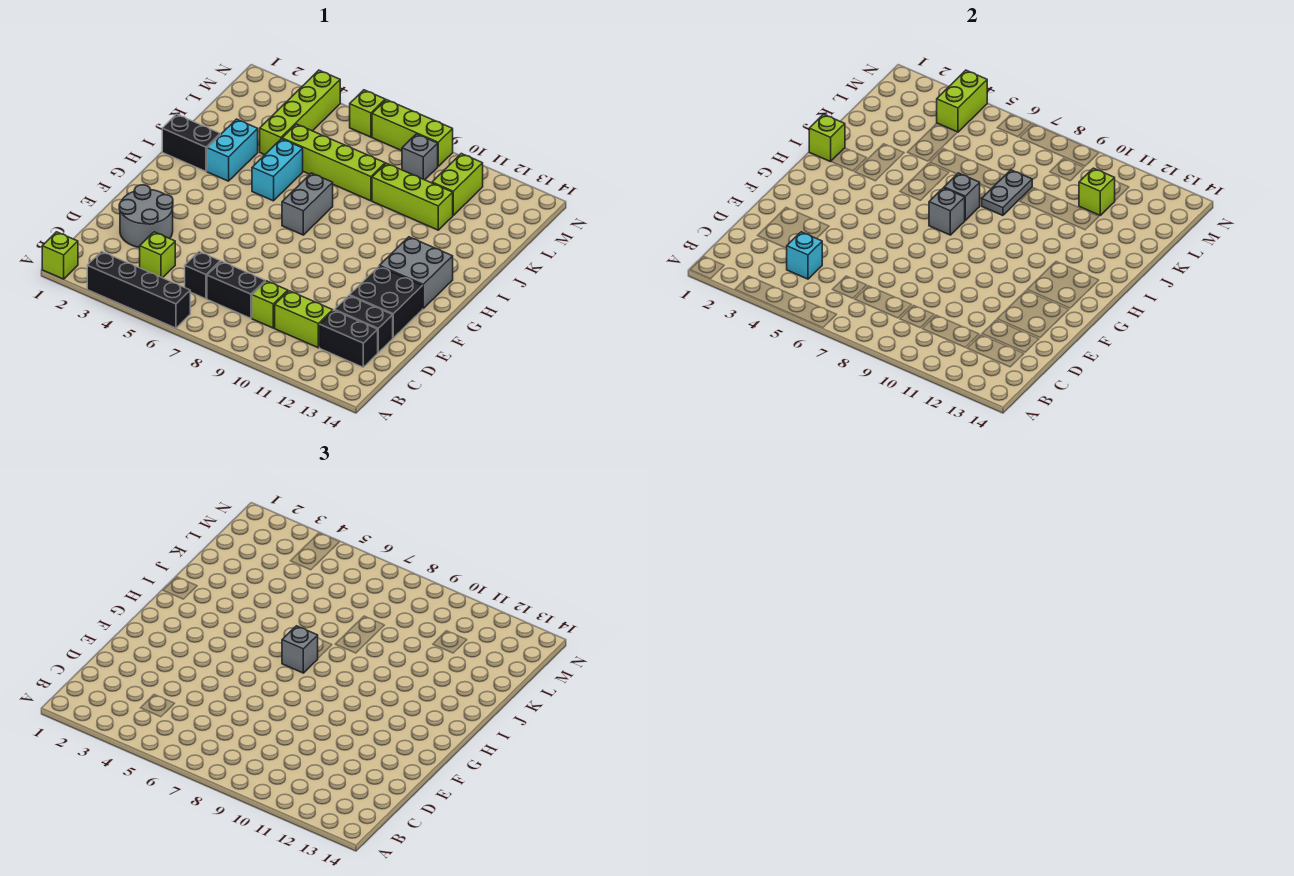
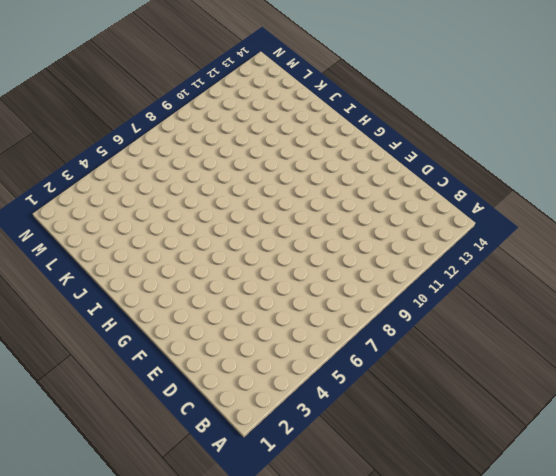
none -> lime brick A1 level 1
none -> black brick A3:A6 level 1
none -> lime brick C4 level 1
none -> black brick C6 level 1

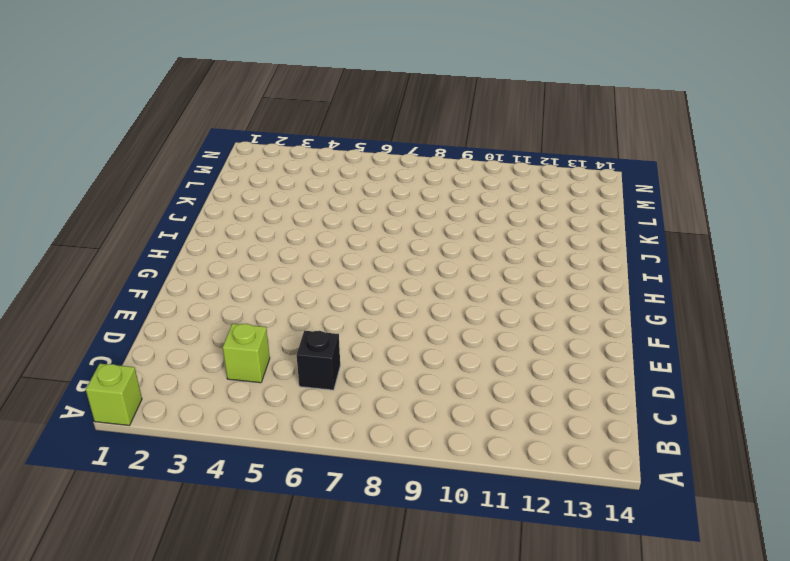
none -> black brick A3:A6 level 1
none -> black brick C7:C8 level 1
none -> lime brick C9 level 1
none -> lime brick C10:C11 level 1

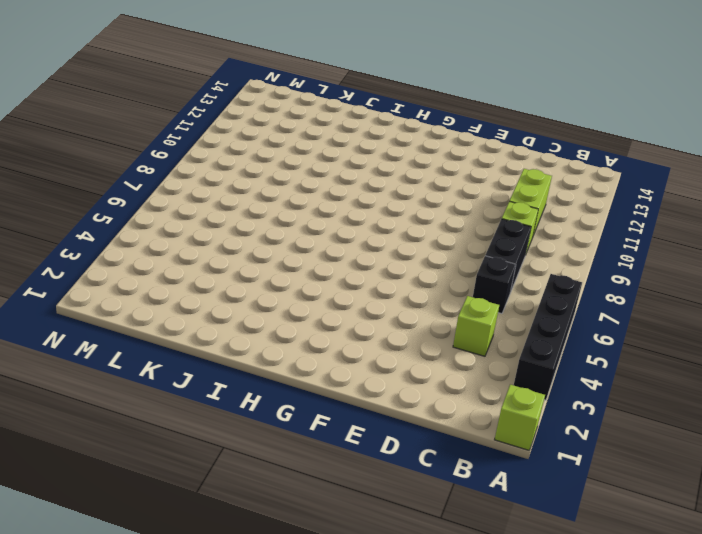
none -> black brick C12:C13 level 1
none -> grey round brick D2:E3 level 1
none -> black brick D12:D13 level 1
none -> black brick E12:F13 level 1

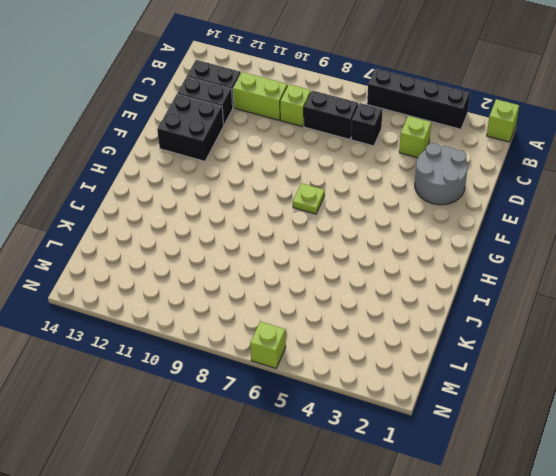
lime plate G7 level 1 -> none
none -> grey brick G12:H13 level 1
none -> grey brick H7:I7 level 1
none -> black brick I1:I2 level 1
none -> cyan brick I3:J3 level 1

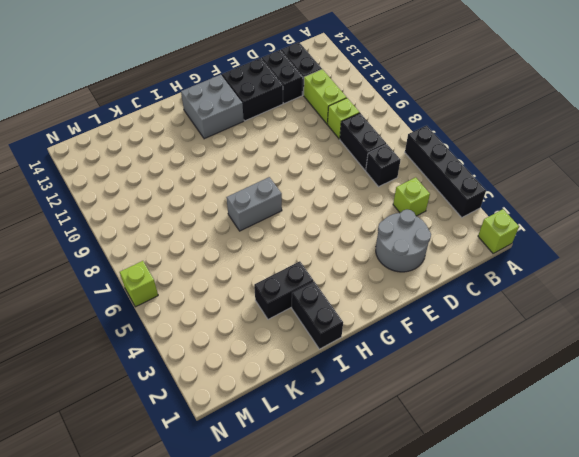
black brick I3:J3 level 1 -> cyan brick I3:J3 level 1
none -> cyan brick I5:J5 level 1
none -> lime brick K4:N4 level 1
none -> lime brick K5:K8 level 1
none -> lime brick K9:K11 level 1

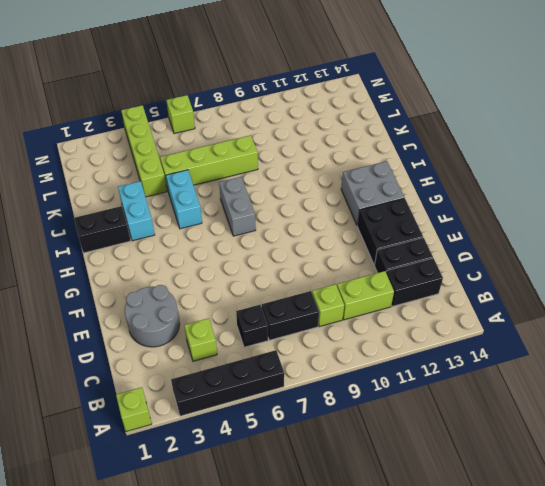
none -> lime brick K9:K11 level 1
none -> lime brick L11:M11 level 1
none -> grey brick M9 level 1
none -> lime brick N7:N9 level 1

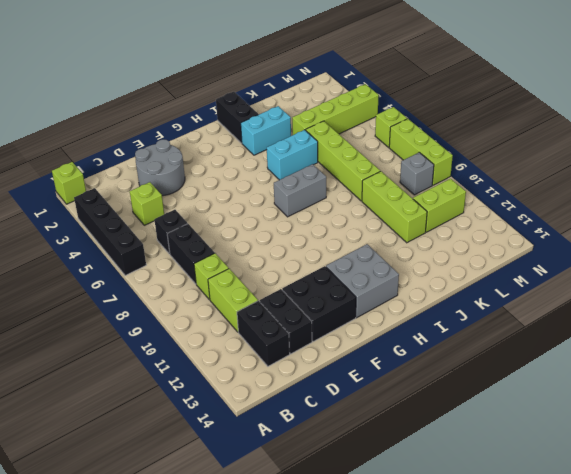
none -> cyan brick C4 level 2
none -> grey brick H7 level 2
none -> lime brick I1 level 2
none -> grey brick I7 level 2

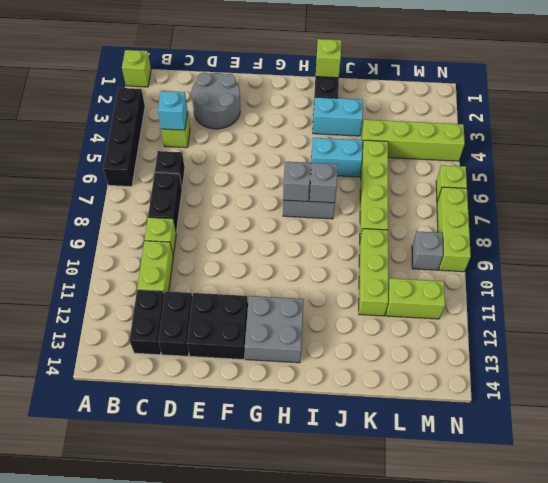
none -> grey plate J8:K8 level 2
none -> lime brick L11 level 2
none -> lime brick M4:N4 level 2
none -> grey brick H7 level 3

